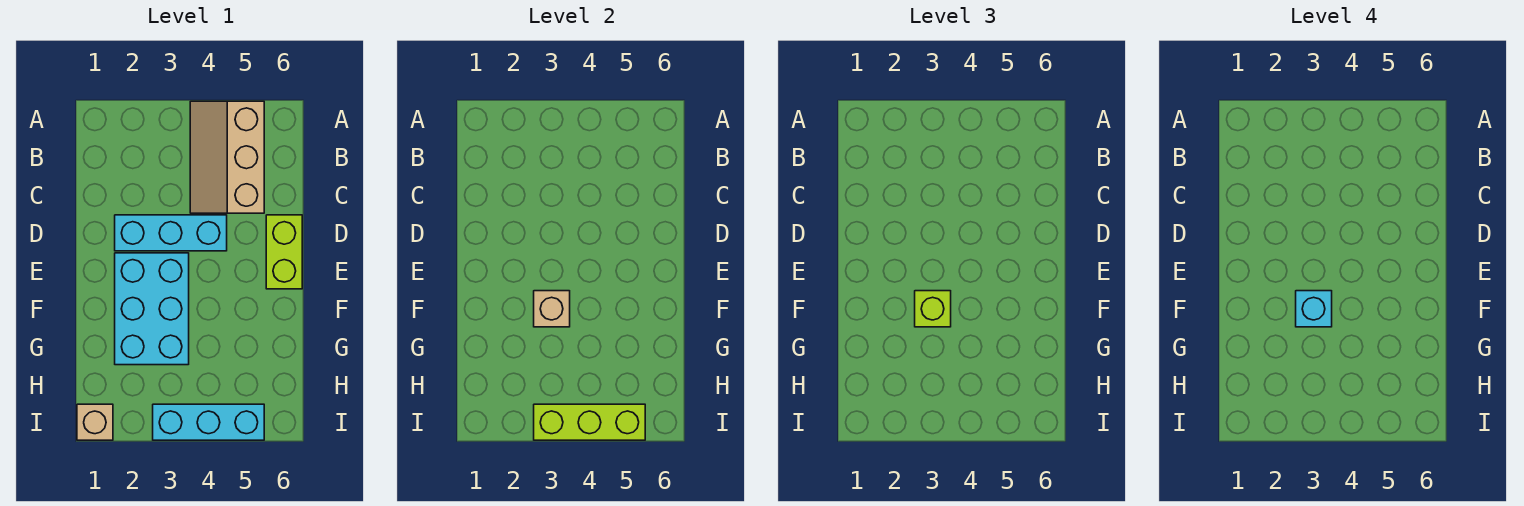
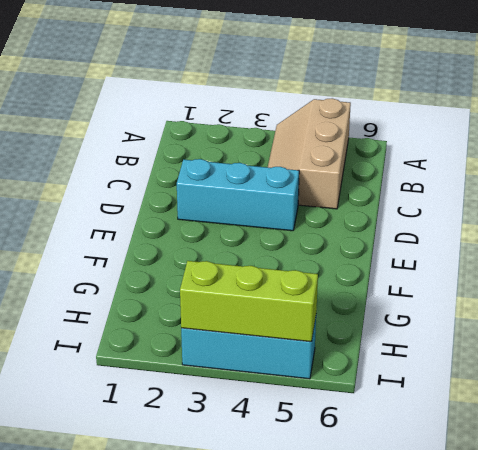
none -> lime brick D6:E6 level 1
none -> cyan brick E2:G3 level 1

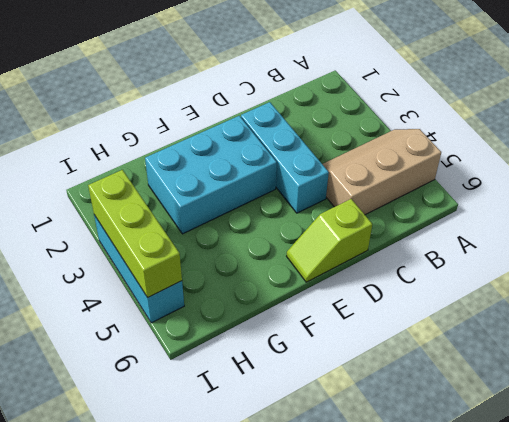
lime slope D6:E6 level 1 top D -> lime brick D6:E6 level 1
none -> tan brick I1 level 1
none -> tan brick F3 level 2

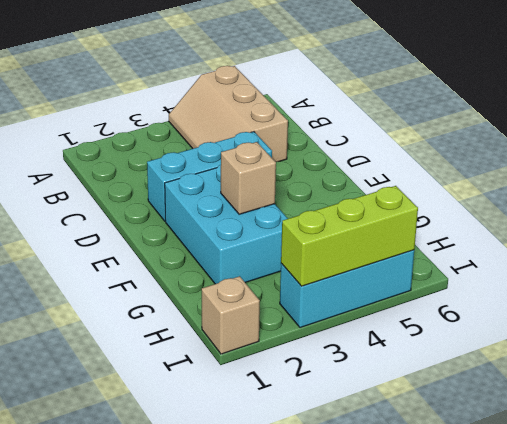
none -> lime brick D6:E6 level 1
none -> lime brick F3 level 3

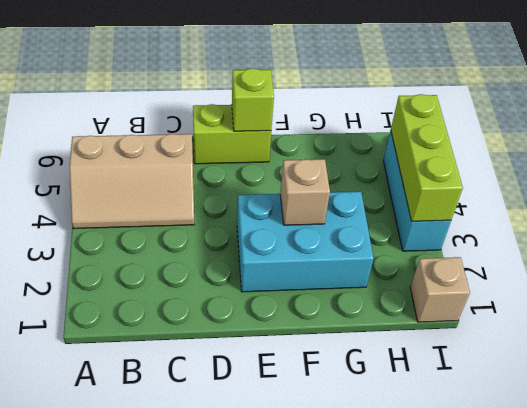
lime brick E6 level 2 -> lime brick F3 level 3
none -> cyan brick D2:D4 level 1
none -> cyan brick F3 level 4

